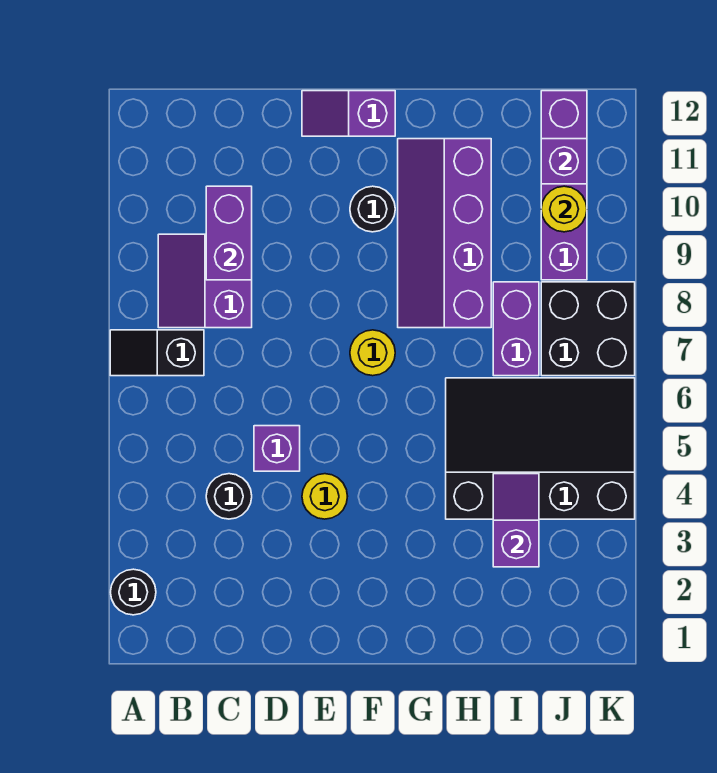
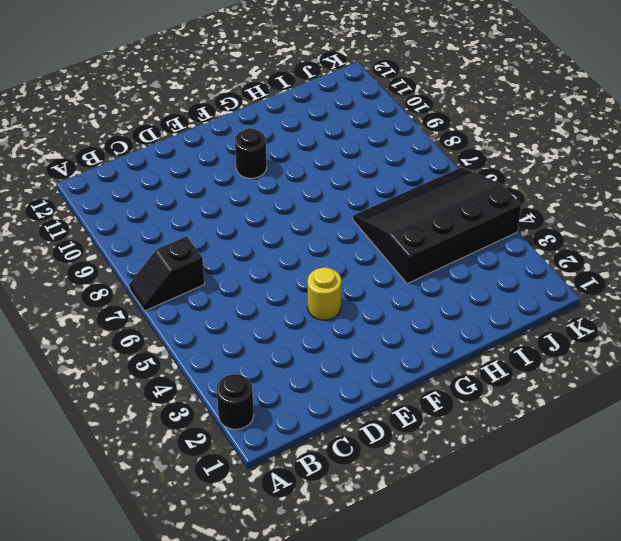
none -> purple slope B8:C9 level 1 top C
none -> black round brick C4 level 1
none -> purple brick D5 level 1

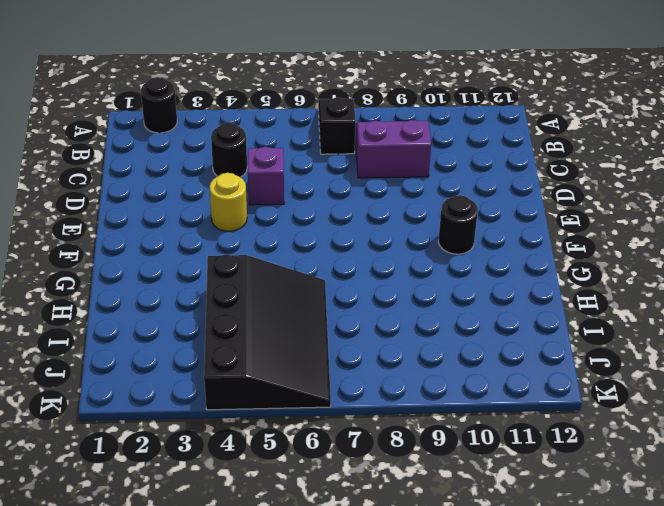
none -> purple slope E12:F12 level 1 top F
none -> yellow round brick F7 level 1
none -> purple slope G8:H11 level 1 top H

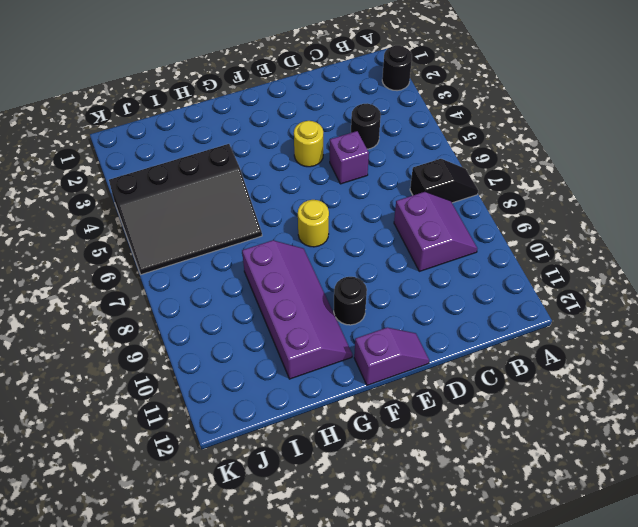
none -> purple brick I7:I8 level 1
none -> black brick J7:K8 level 1
none -> purple brick J9:J12 level 1

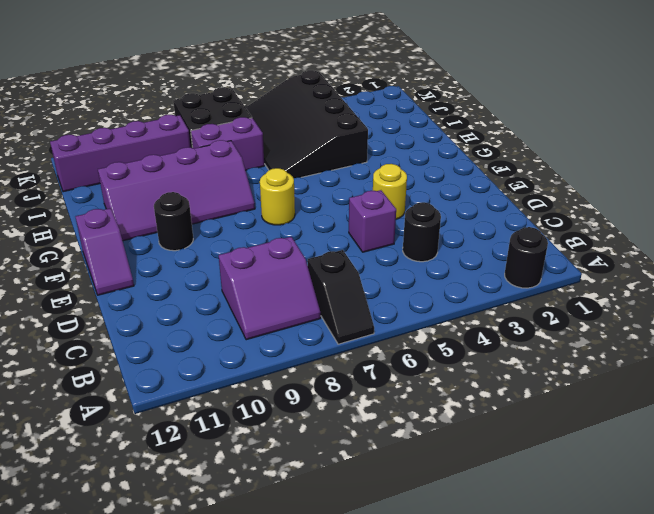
none -> purple brick C9:C10 level 2
none -> purple slope I3:I4 level 2 top 3
none -> yellow round brick J10 level 2

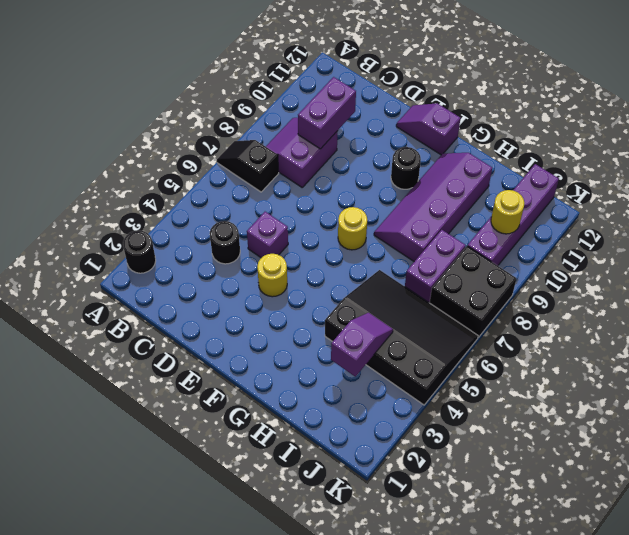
none -> purple brick J11 level 2

